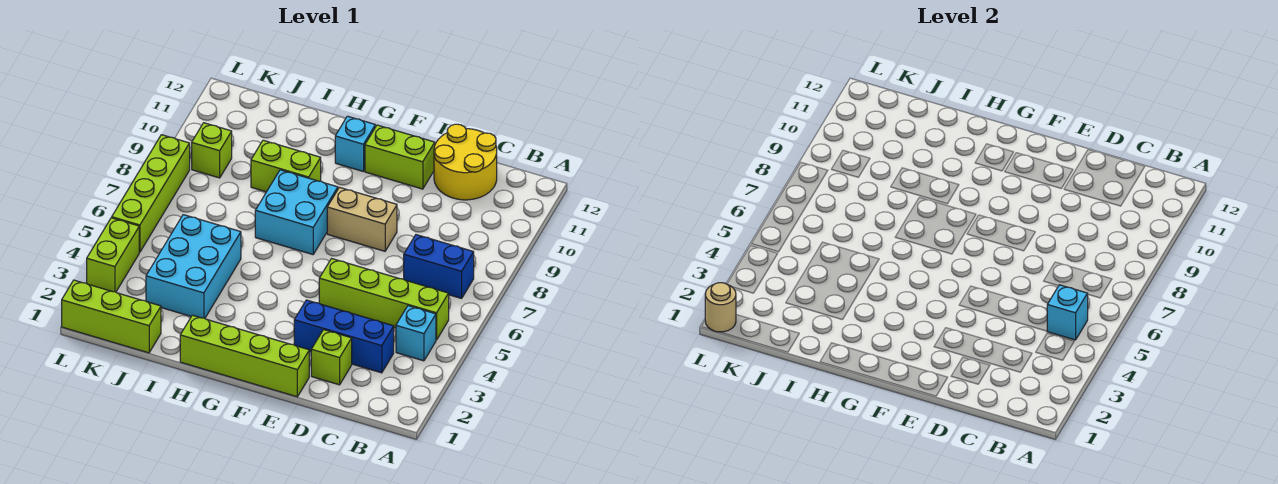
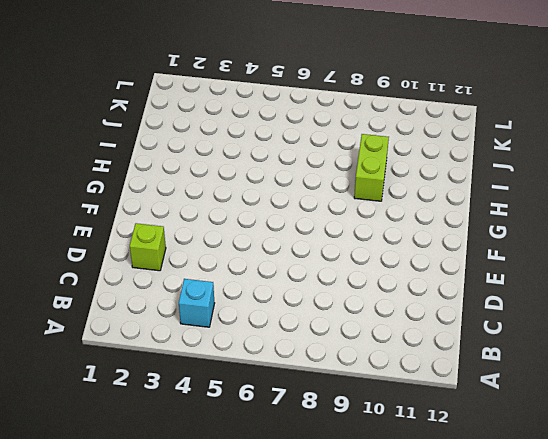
none -> lime brick B5:E5 level 1
none -> blue brick B7:C7 level 1
none -> blue brick C3:E3 level 1

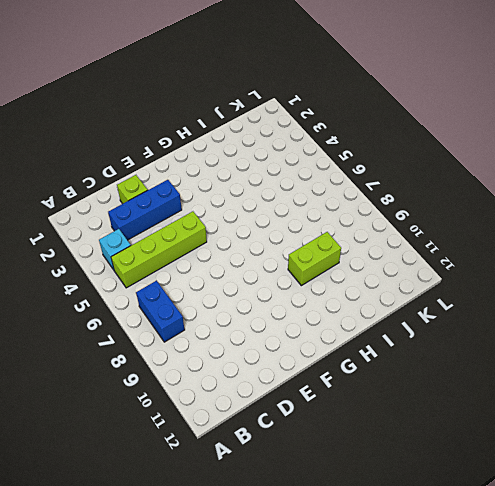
blue brick B7:B8 level 1 -> blue brick B7:C7 level 1
none -> yellow round brick C11:D12 level 1
none -> lime brick E1:H1 level 1
none -> tan brick E8:F8 level 1

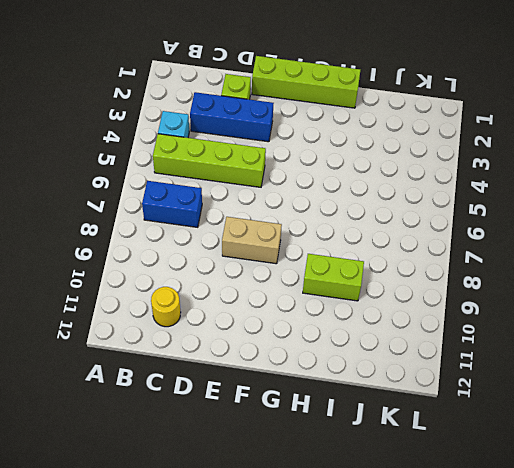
yellow round brick C11 level 1 -> yellow round brick C11:D12 level 1
none -> lime brick E11:F11 level 1
none -> cyan brick G7:H8 level 1
none -> cyan brick G11 level 1

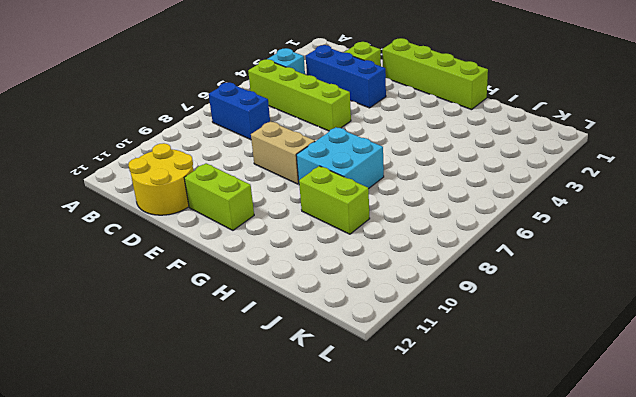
none -> cyan brick G11 level 1
none -> cyan brick I3:J5 level 1
none -> lime brick J1:L1 level 1

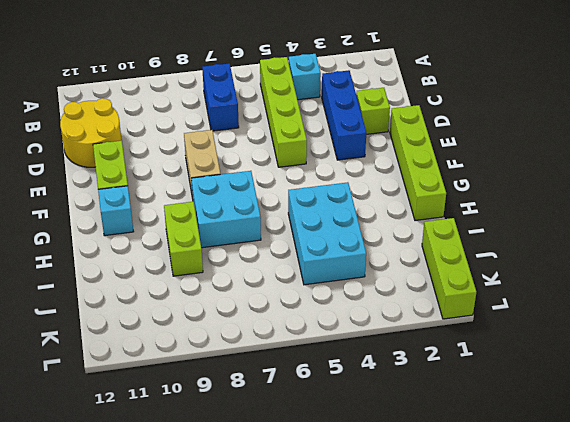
cyan brick H4:J5 level 1 -> cyan brick I3:J5 level 1
none -> lime brick K9 level 1
none -> lime brick L3:L4 level 1
none -> lime brick L5:L8 level 1

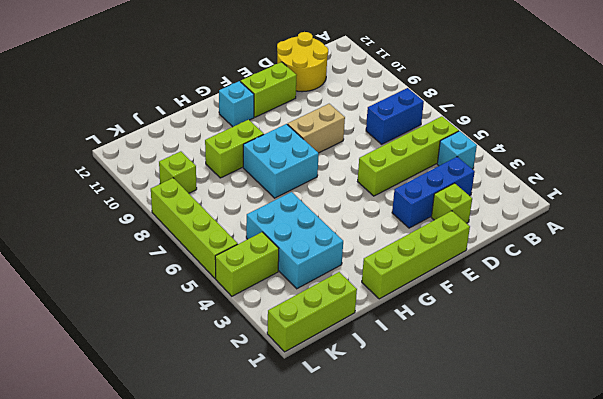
lime brick K4:L4 level 1 -> lime brick L3:L4 level 1
none -> cyan brick B5 level 2
none -> tan round brick L1 level 2

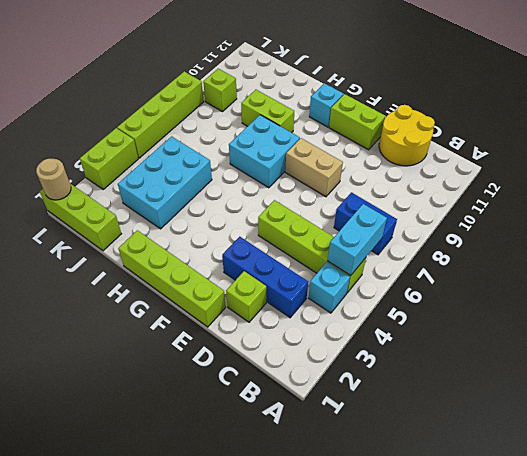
cyan brick B5:B6 level 2 -> cyan brick B5 level 2

